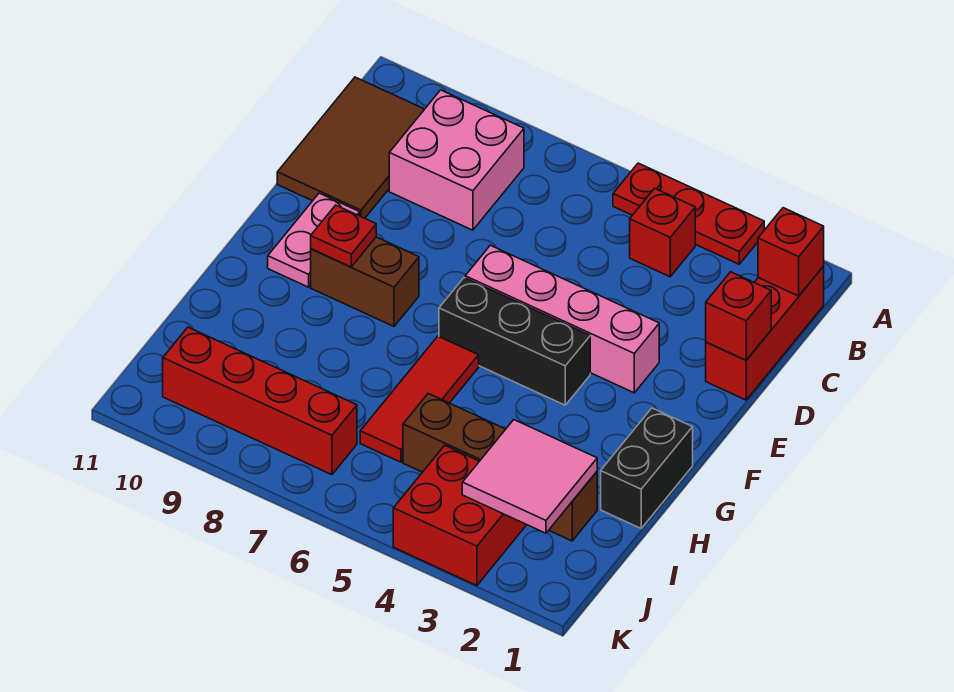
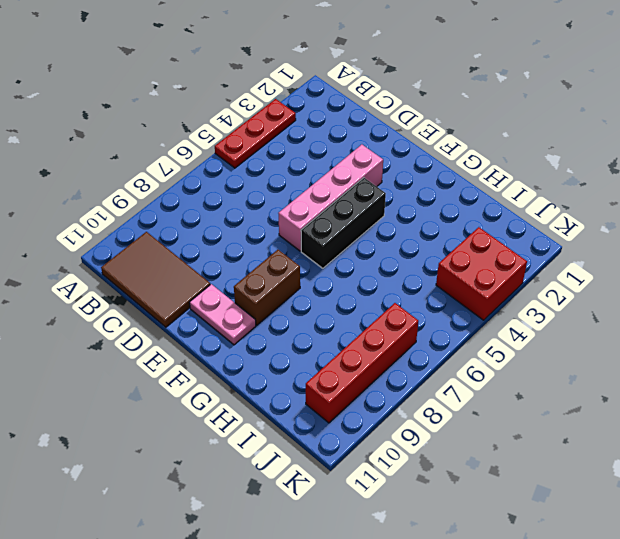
none -> red brick B1:D1 level 1
none -> red brick B4 level 1
none -> pink brick B8:C9 level 1

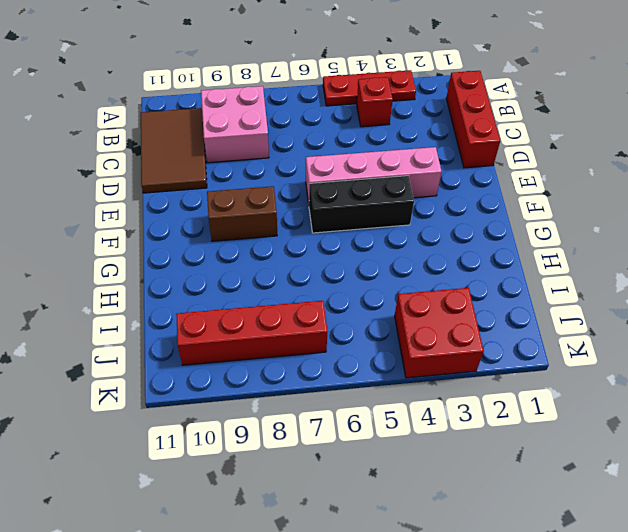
none -> pink plate E10:F10 level 1
none -> black brick G1:H1 level 1
none -> red tile G6:I6 level 1

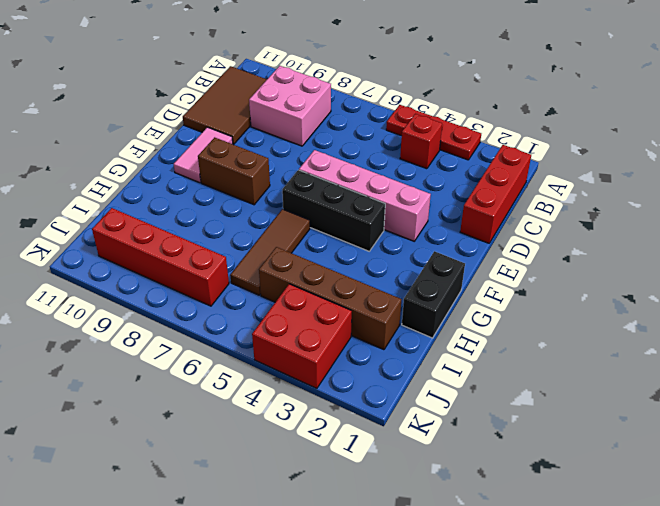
pink tile E10:F10 level 1 -> pink plate E10:F10 level 1
brown tile G6:I6 level 1 -> red tile G6:I6 level 1
none -> red brick B1 level 2
none -> red brick D1 level 2
none -> red plate F9 level 2

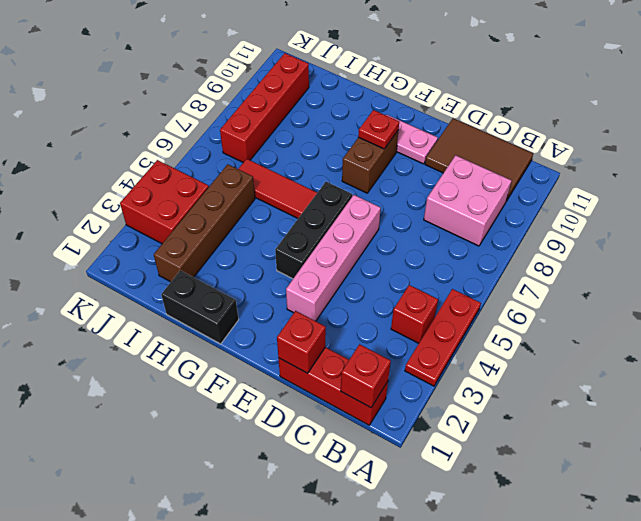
none -> pink tile I2:J3 level 2

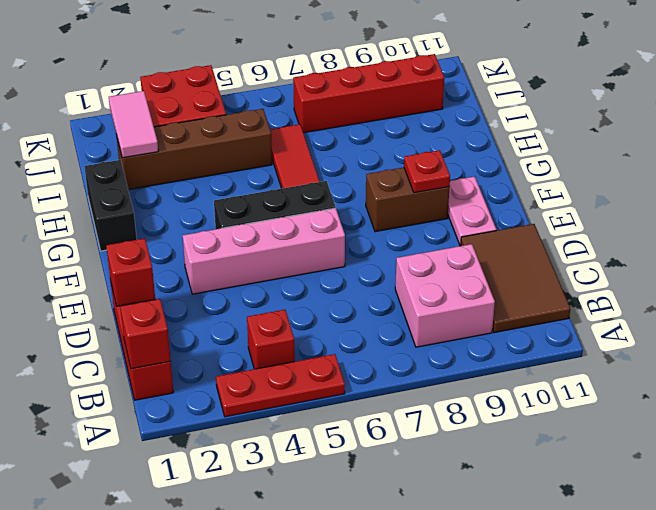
pink tile I2:J2 level 2 -> pink tile I2:J3 level 2

